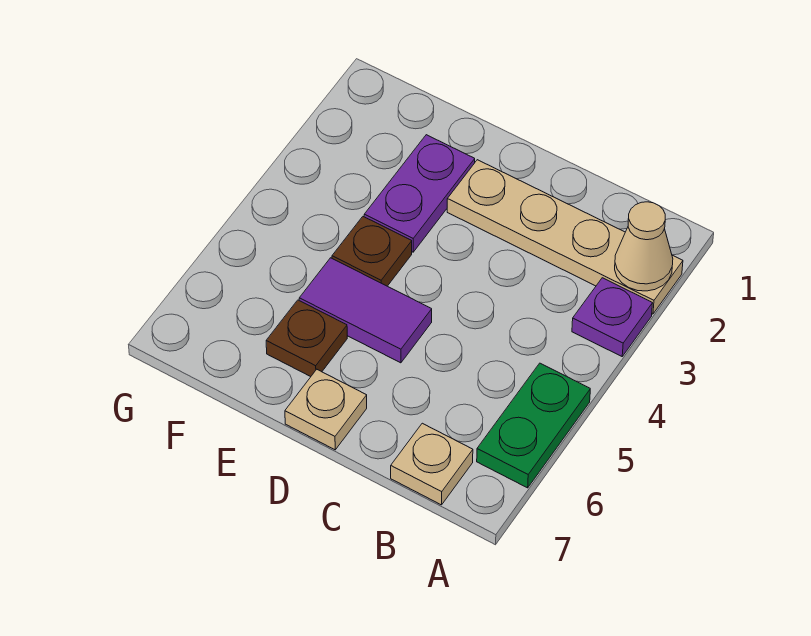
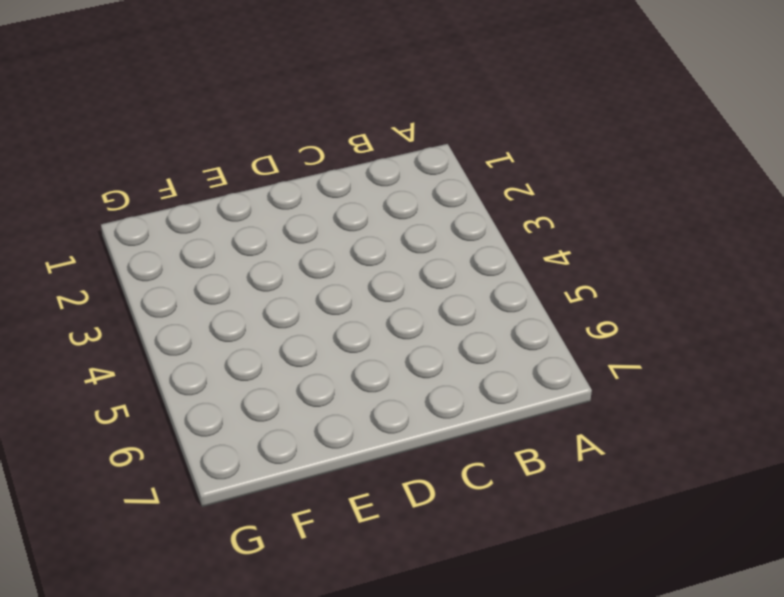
none -> tan plate A2:D2 level 1
none -> purple plate A3 level 1

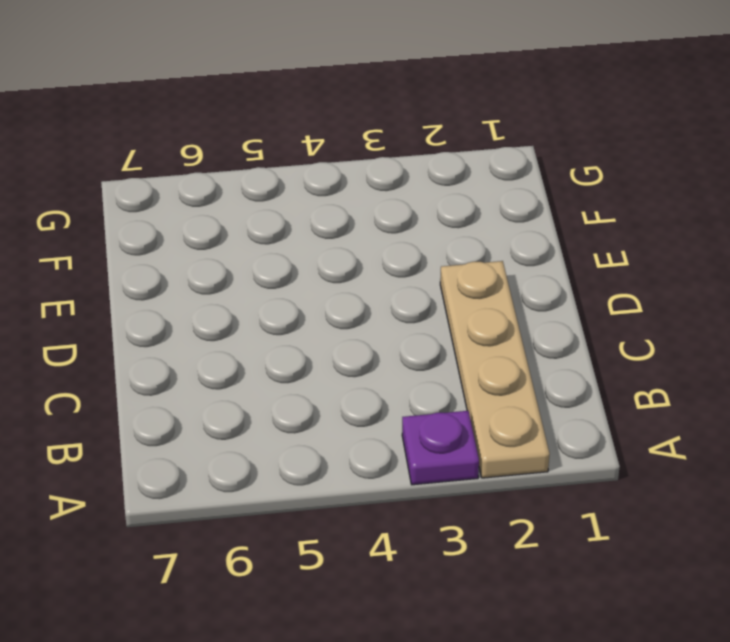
none -> green plate A5:A6 level 1
none -> tan plate B7 level 1

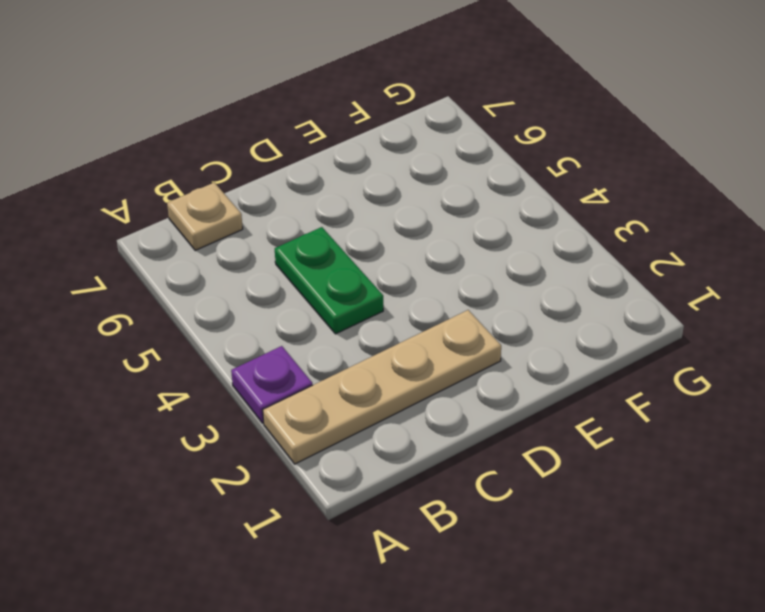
green plate C4:C5 level 1 -> green plate A5:A6 level 1
none -> purple tile D5:E5 level 1
none -> tan plate D7 level 1

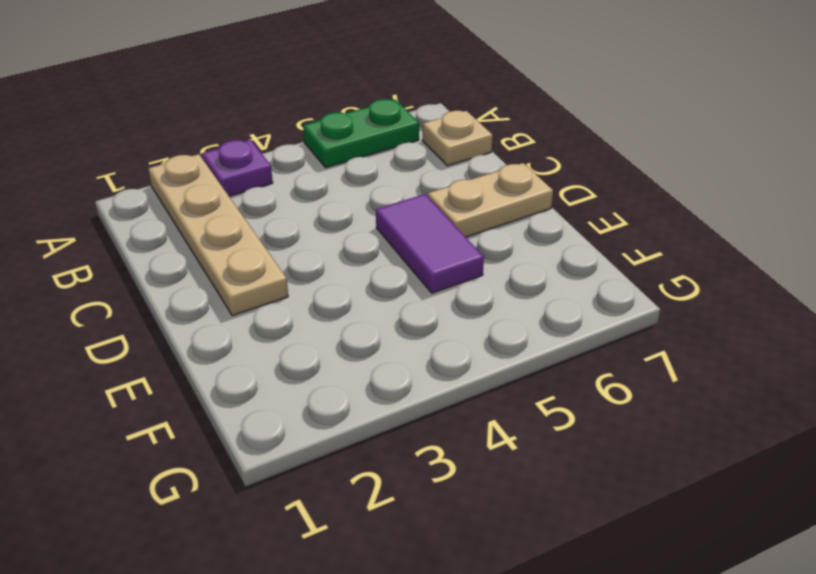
tan plate D6:D7 level 1 -> tan plate D7 level 1
none -> purple plate E2:E3 level 1
none -> brown plate E4 level 1

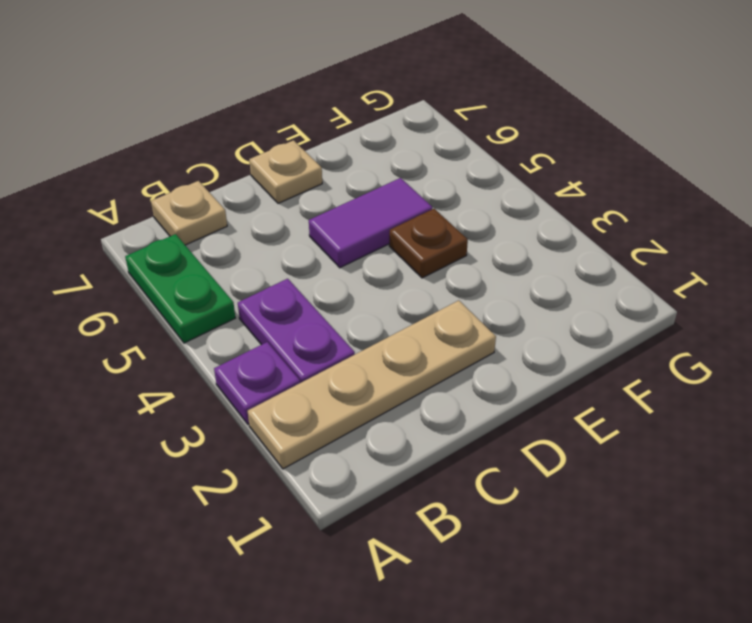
purple plate B3:B4 level 1 -> purple plate E2:E3 level 1
none -> brown plate E6 level 1
none -> tan cone A2 level 2

